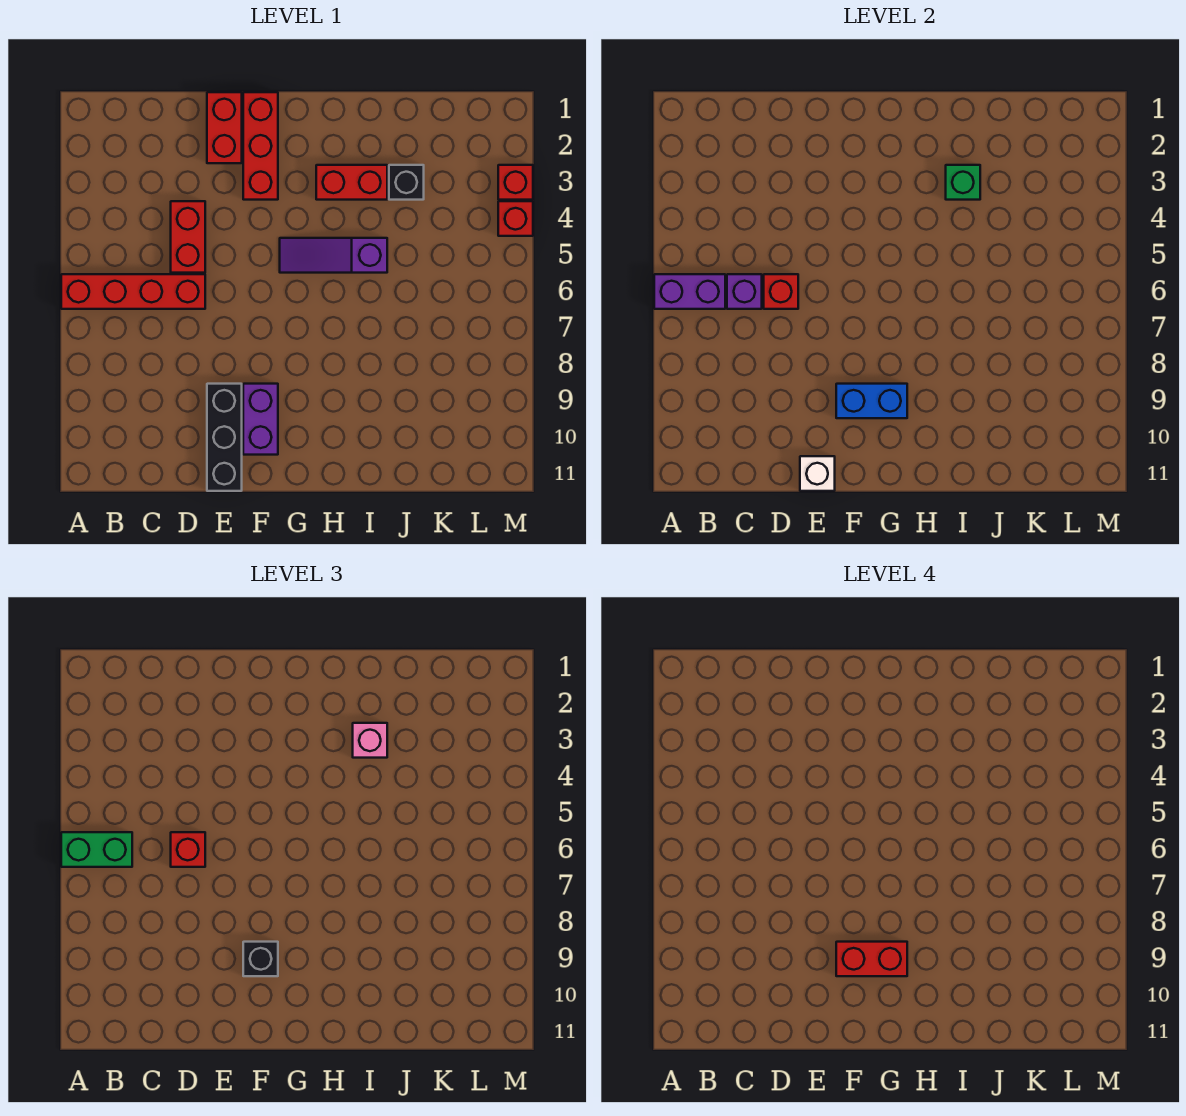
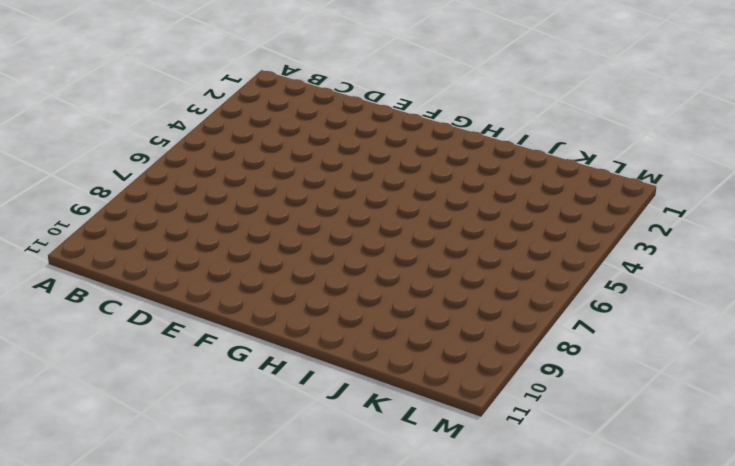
none -> red brick A6:D6 level 1
none -> red brick D4:D5 level 1
none -> red brick E1:E2 level 1

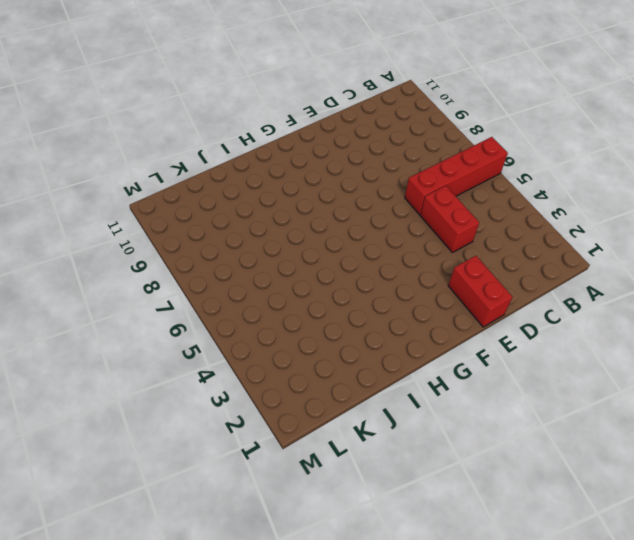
none -> black brick E9:E11 level 1
none -> red brick F1:F3 level 1
none -> purple brick F9:F10 level 1

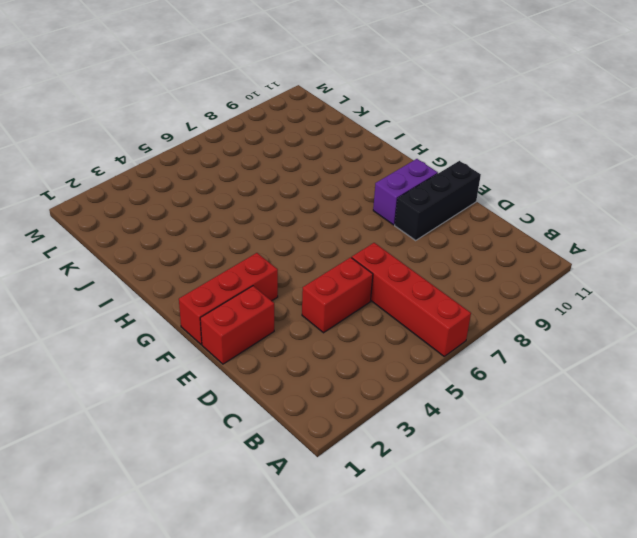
none -> purple slope G5:I5 level 1 top I
none -> red brick H3:I3 level 1
none -> black brick J3 level 1

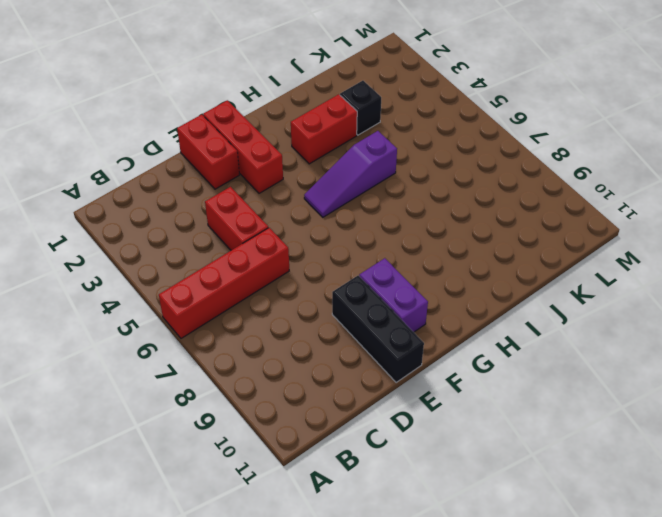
none -> red brick M3 level 1
none -> red brick M4 level 1
none -> purple brick A6:B6 level 2

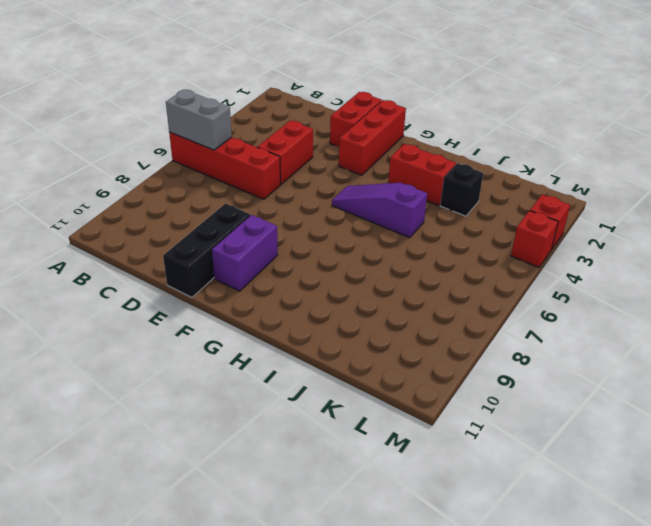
grey brick A6:B6 level 2 -> purple brick A6:B6 level 2
none -> purple brick C6 level 2
none -> red brick D6 level 2
none -> white brick E11 level 2

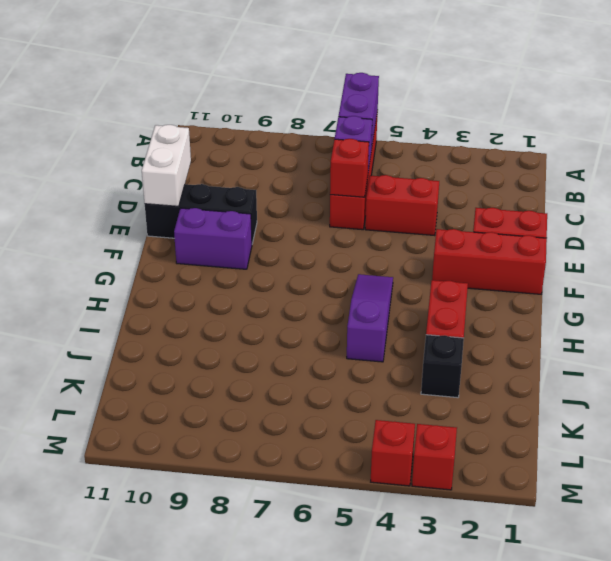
white brick D11:E11 level 2 -> white brick E11 level 2
none -> blue brick F9:G9 level 2
none -> green brick I3 level 2
none -> green brick A6:B6 level 3

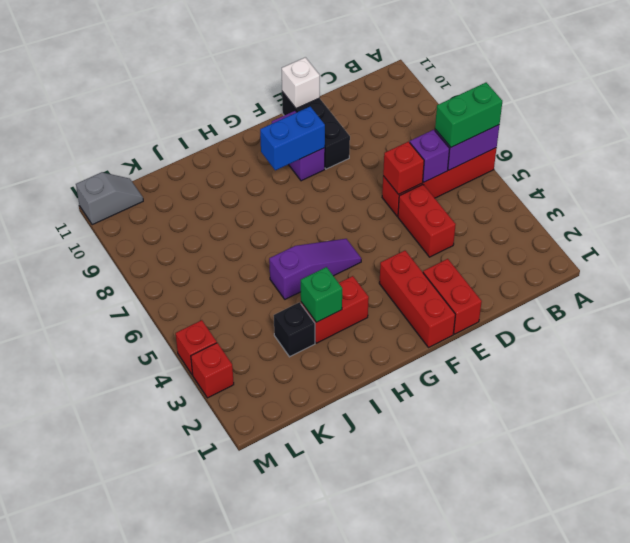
grey slope L11:M11 level 1 top M -> none
none -> red brick D6 level 3
none -> black brick F9 level 3
none -> pink brick I3 level 3

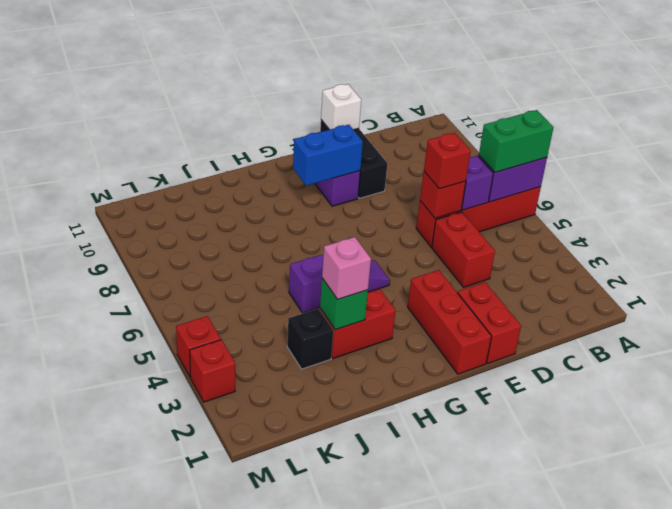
none -> black brick F9 level 3
none -> red brick F9:G9 level 4

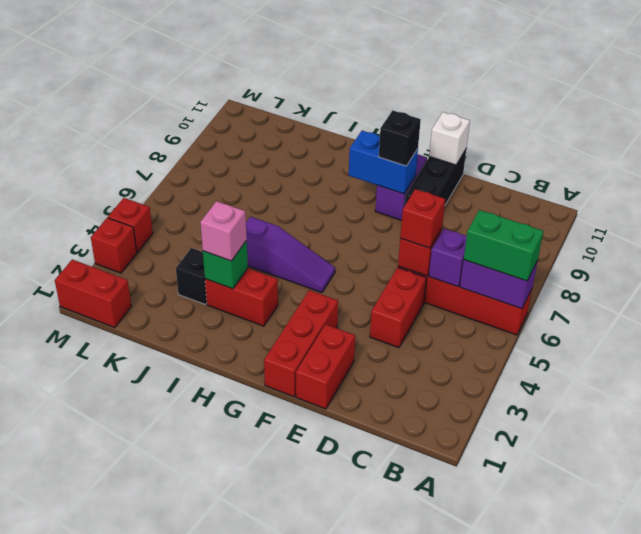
red brick L1:M1 level 1 -> red brick F9:G9 level 4

